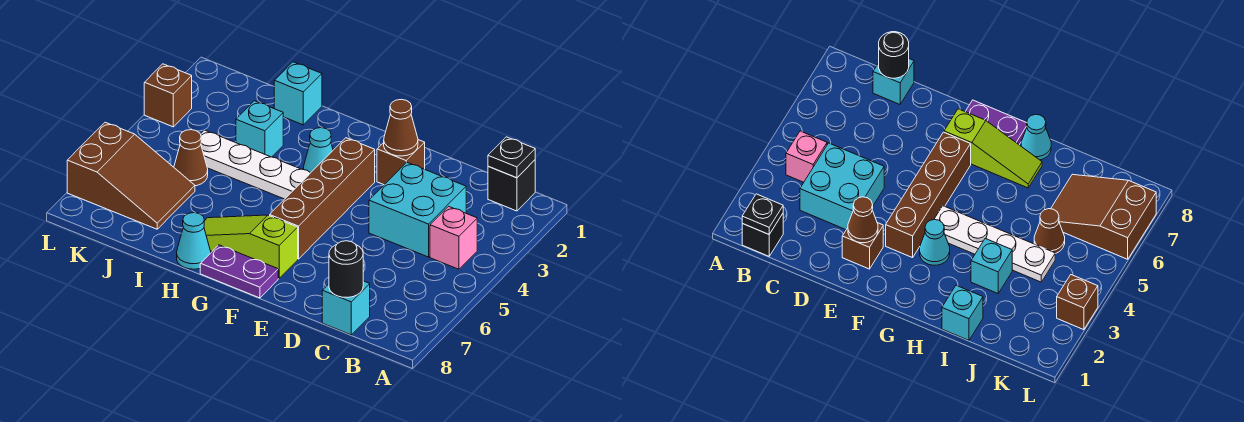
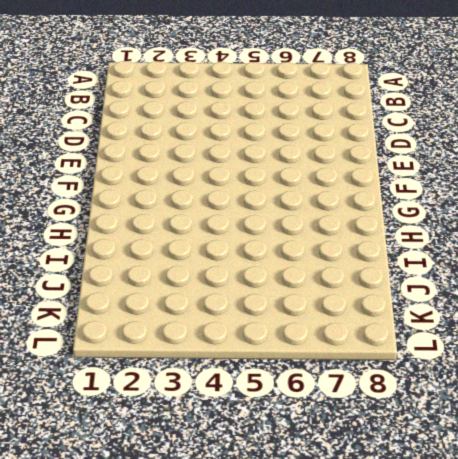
none -> black brick B1 level 1
none -> pink brick B4 level 1
none -> cyan brick C3:D4 level 1

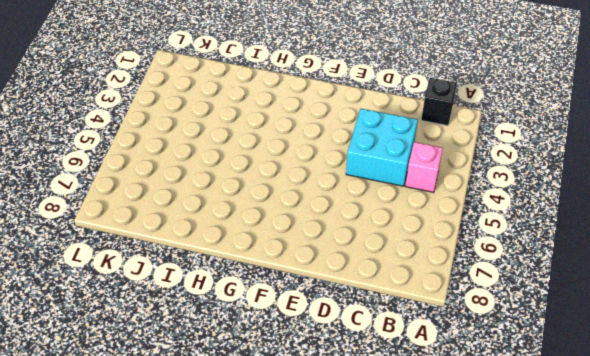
none -> cyan brick C8 level 1
none -> brown brick E2 level 1
none -> brown brick F3:F6 level 1

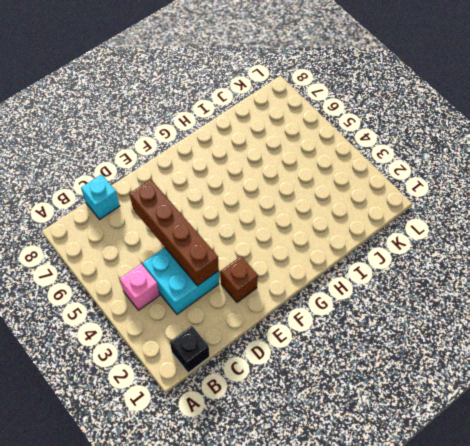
brown brick D3:D6 level 2 -> brown brick F3:F6 level 1
none -> lime slope F7:H7 level 1 top F
none -> purple plate F8:G8 level 1
none -> cyan cone G3 level 1

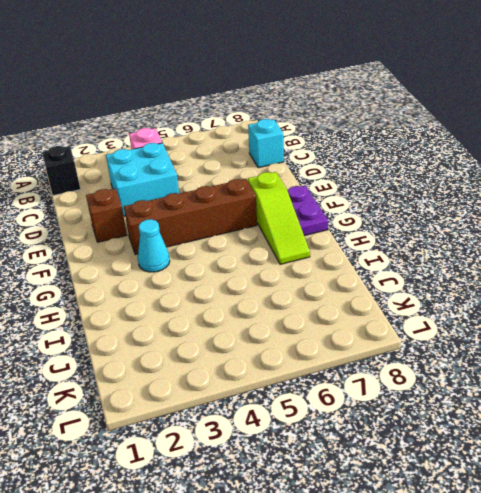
none -> white plate G4:J4 level 1
none -> cyan cone H8 level 1
none -> cyan brick I1 level 1

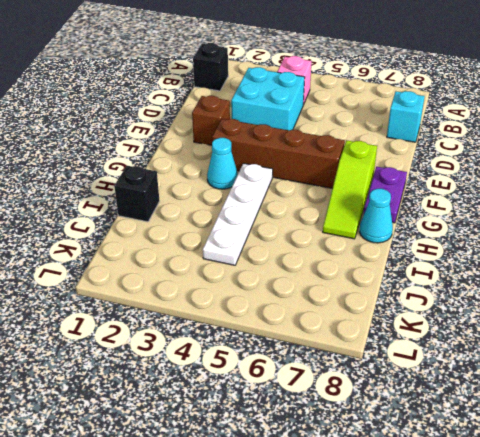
black brick I1 level 1 -> cyan brick I1 level 1
none -> cyan brick I3 level 1
none -> brown cone J5 level 1
none -> brown slope J6:L7 level 1 top L

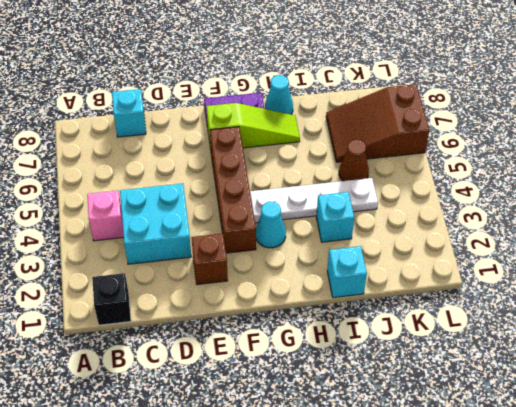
none -> brown brick L3 level 1
none -> black plate B1 level 2
none -> black round brick C8 level 2

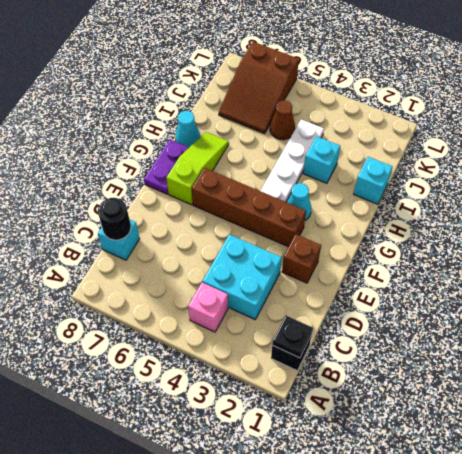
none -> brown brick L3 level 1
none -> brown cone E2 level 2

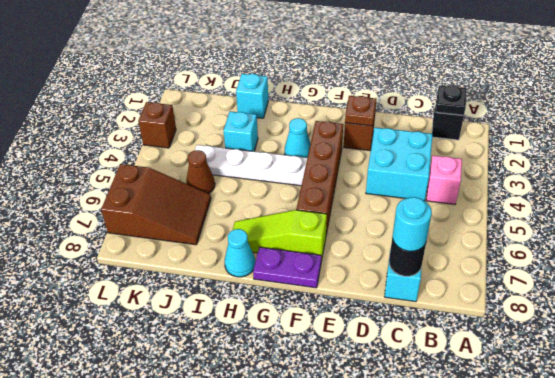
cyan round brick C8 level 3 -> none
brown plate E2 level 2 -> brown cone E2 level 2

